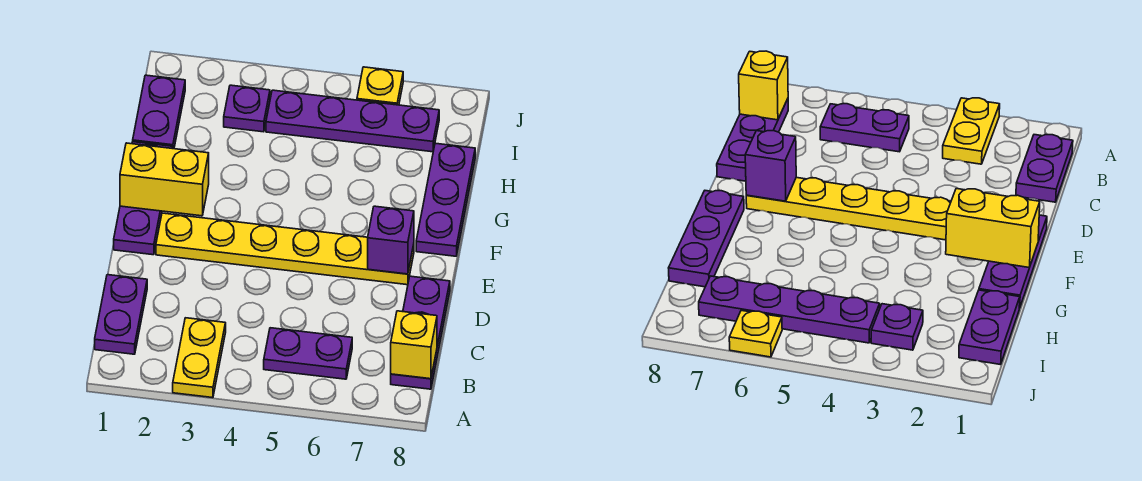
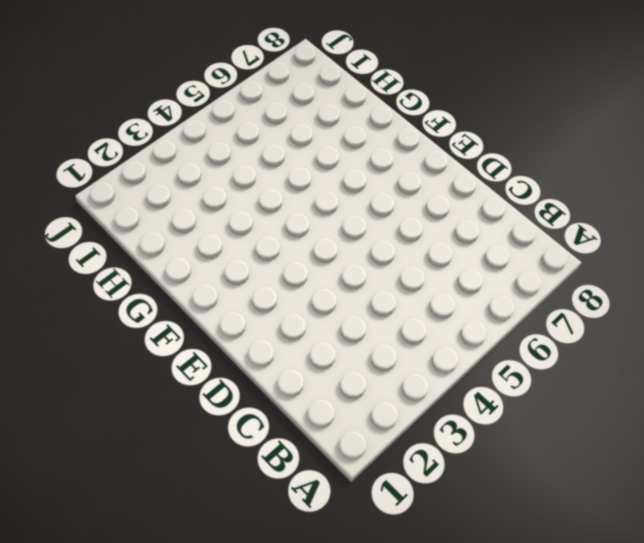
none -> yellow plate A3:B3 level 1
none -> purple plate B1:C1 level 1
none -> purple plate B5:B6 level 1

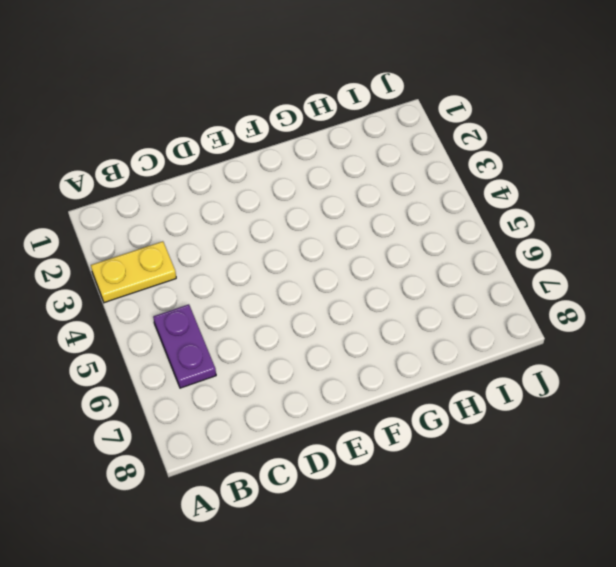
none -> purple plate B1:C1 level 1
none -> purple plate B8:D8 level 1
none -> purple plate E1:G1 level 1

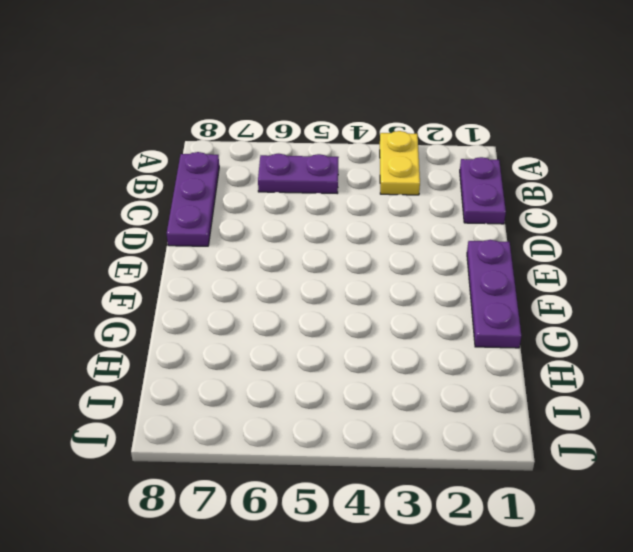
none -> yellow plate E2:E7 level 1
none -> purple plate F8:H8 level 1
none -> purple plate H1:I1 level 1

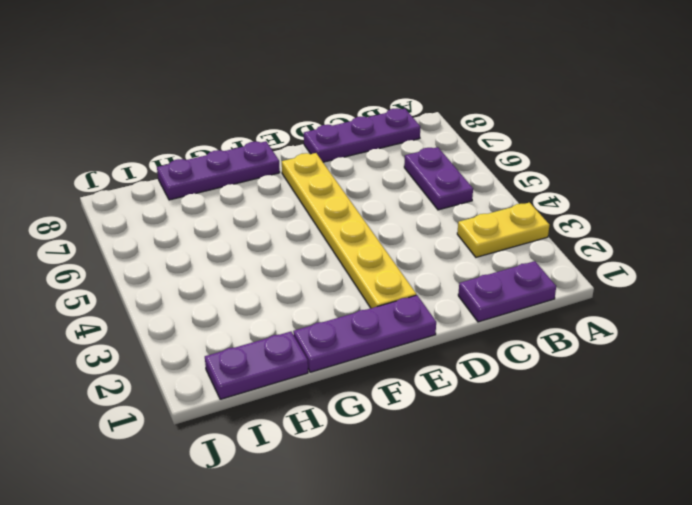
none -> purple plate I3 level 1
none -> purple plate I4:I7 level 1
none -> yellow plate J6 level 1

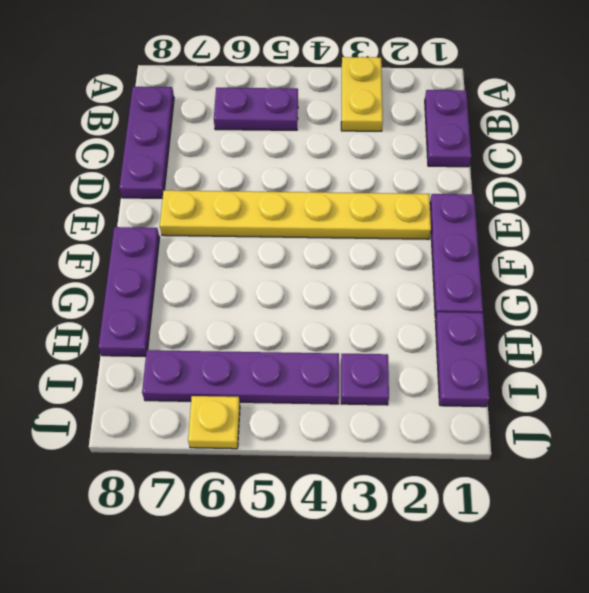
none -> yellow brick B8 level 2
none -> purple brick E7 level 2
none -> yellow brick F1:F2 level 2

